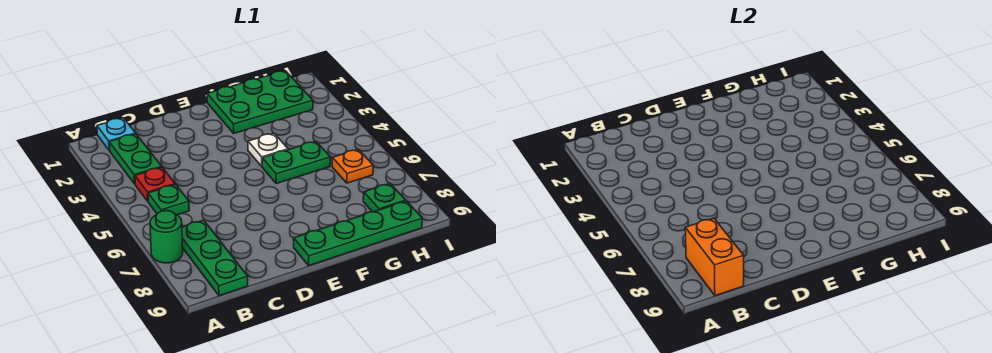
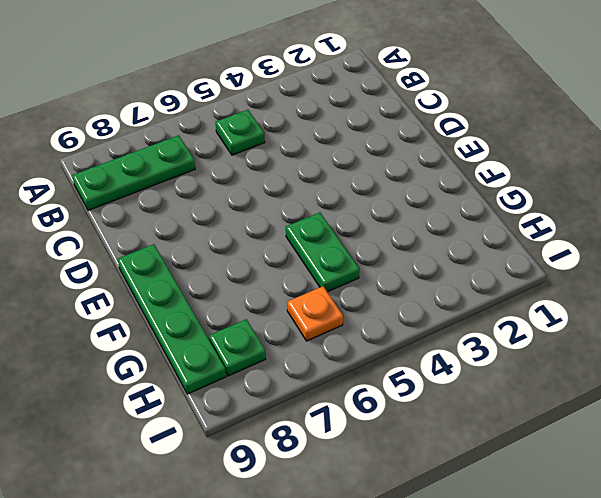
none -> green round brick A7 level 1
none -> cyan plate B1 level 1
none -> green plate B2:B3 level 1

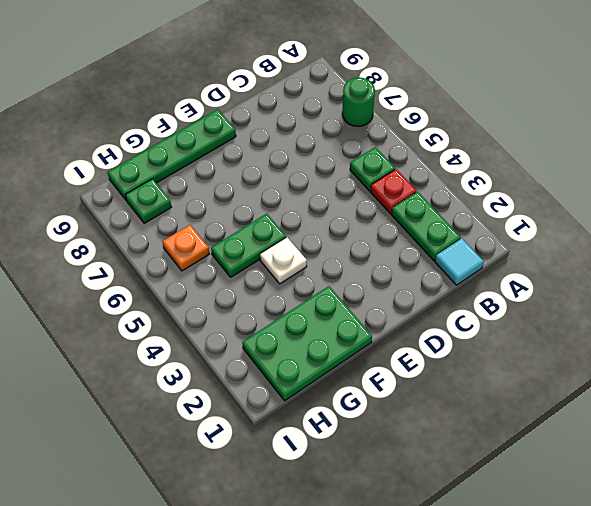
cyan tile B1 level 1 -> cyan plate B1 level 1
none -> green plate B7:B9 level 1
none -> orange brick B8:B9 level 2

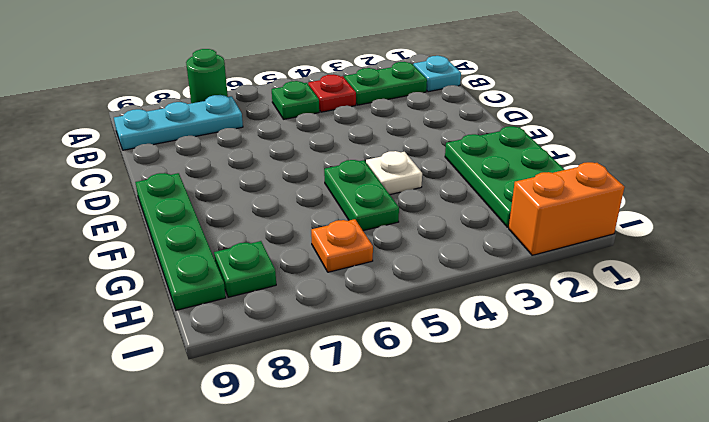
cyan plate B7:B9 level 1 -> green plate B7:B9 level 1
orange brick I1:I2 level 1 -> orange brick B8:B9 level 2

